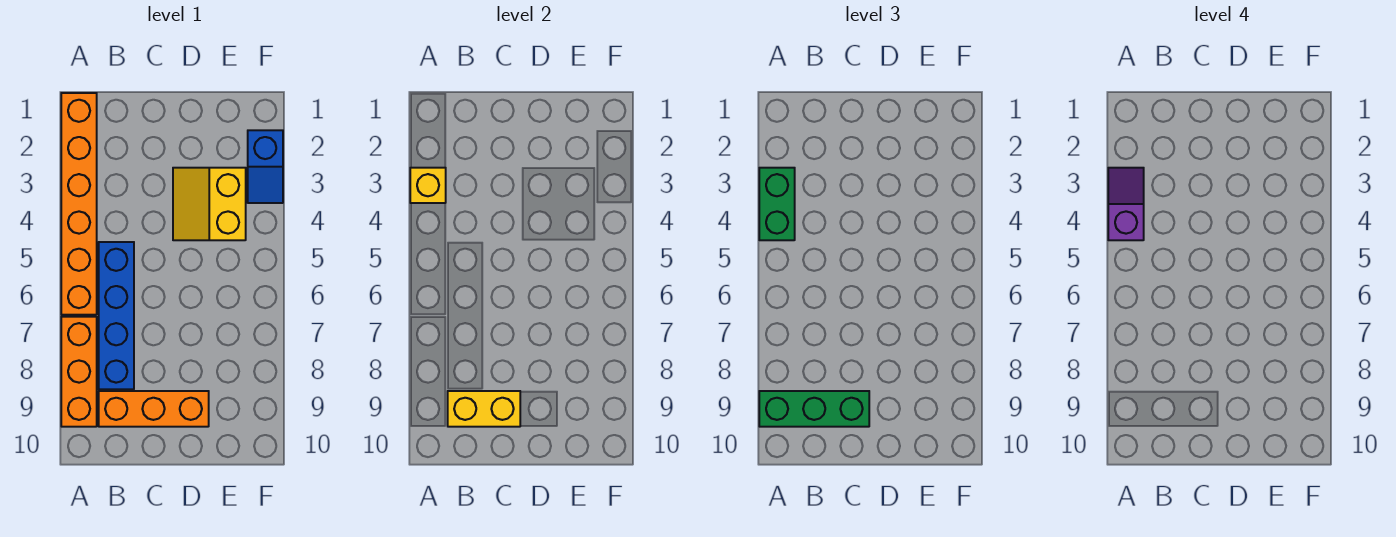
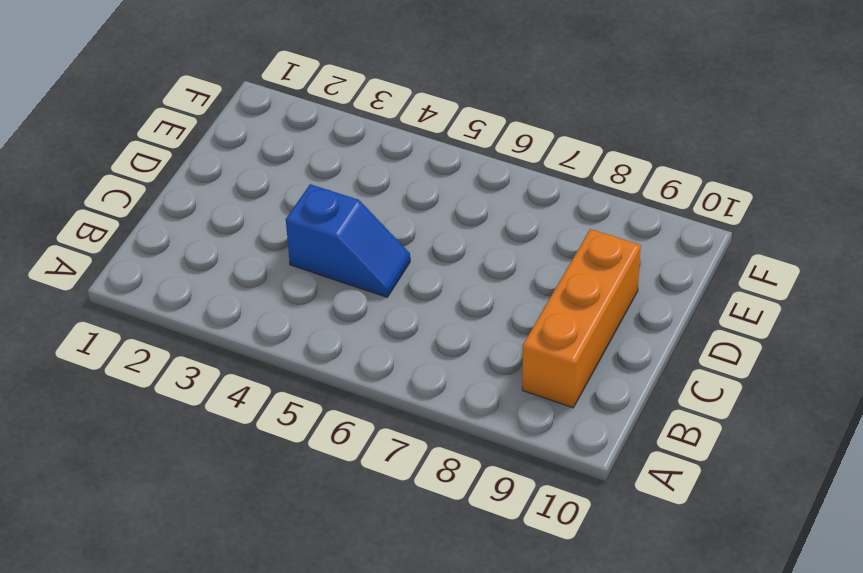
blue slope C4:C5 level 1 top 4 -> blue slope F2:F3 level 1 top 2
none -> orange brick A1:A6 level 1
none -> orange brick A7:A9 level 1

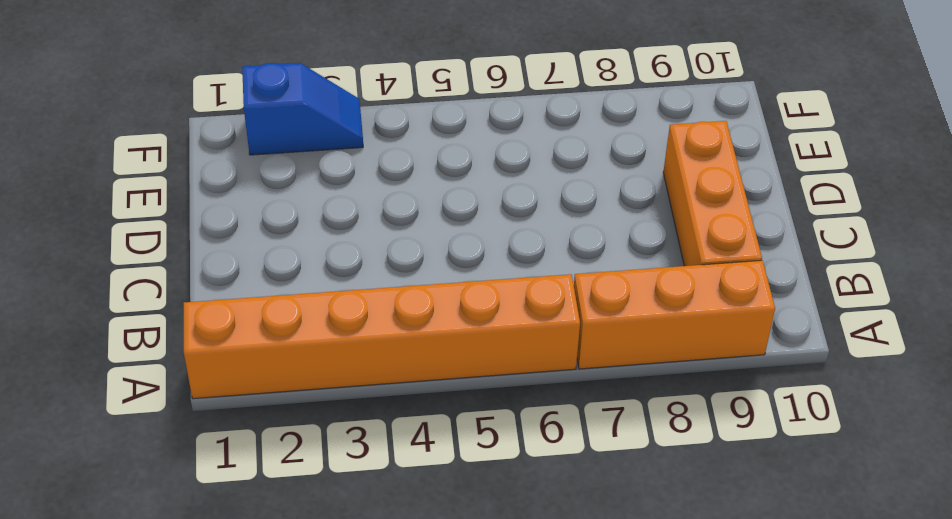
none -> blue brick B5:B8 level 1
none -> yellow slope D3:E4 level 1 top E

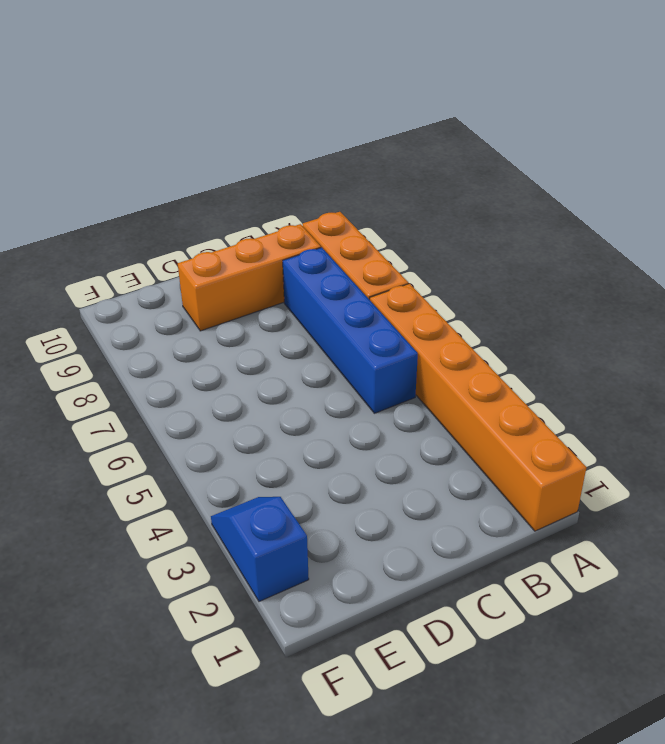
none -> yellow slope D3:E4 level 1 top E
none -> yellow brick A3 level 2

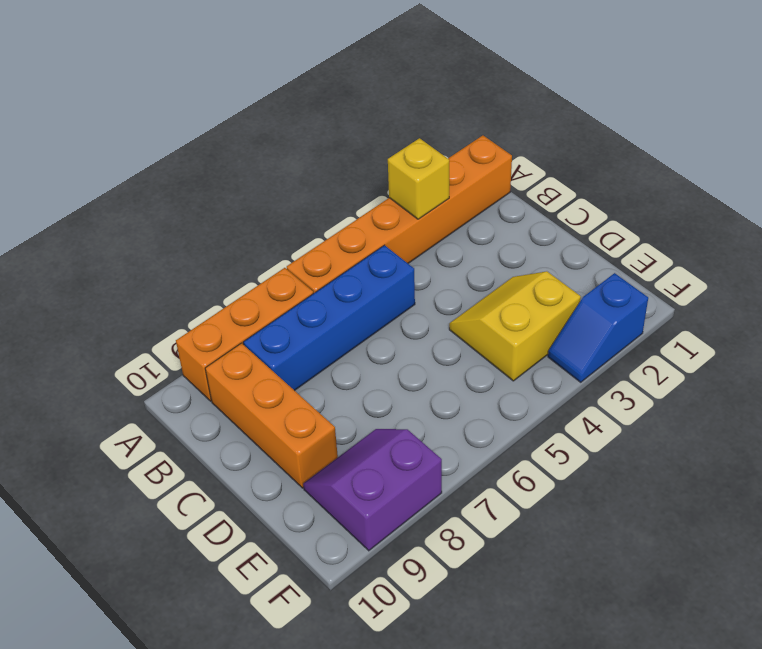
purple slope E8:F9 level 1 top F -> none
none -> yellow brick B9:C9 level 2
none -> green brick A3:A4 level 3

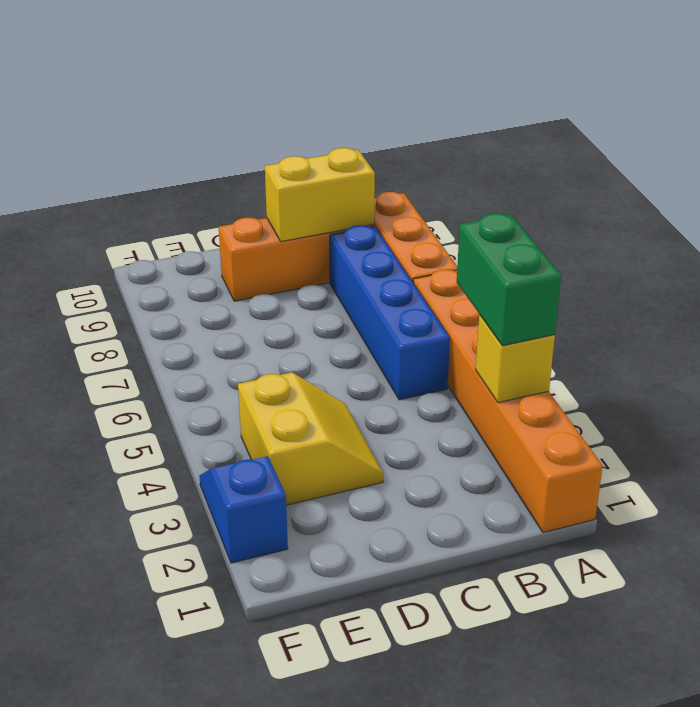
none -> green brick A9:C9 level 3
none -> purple slope A3:A4 level 4 top 4

